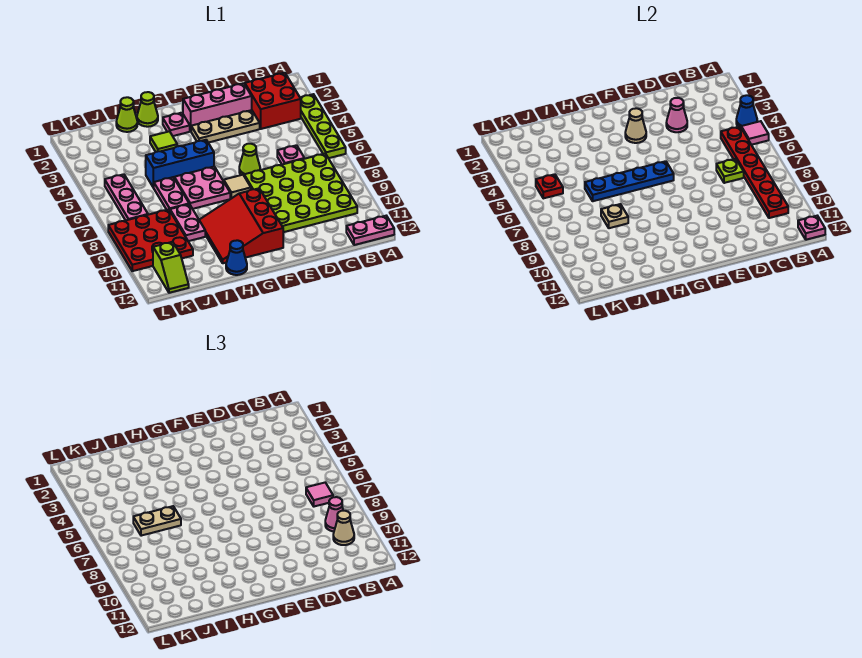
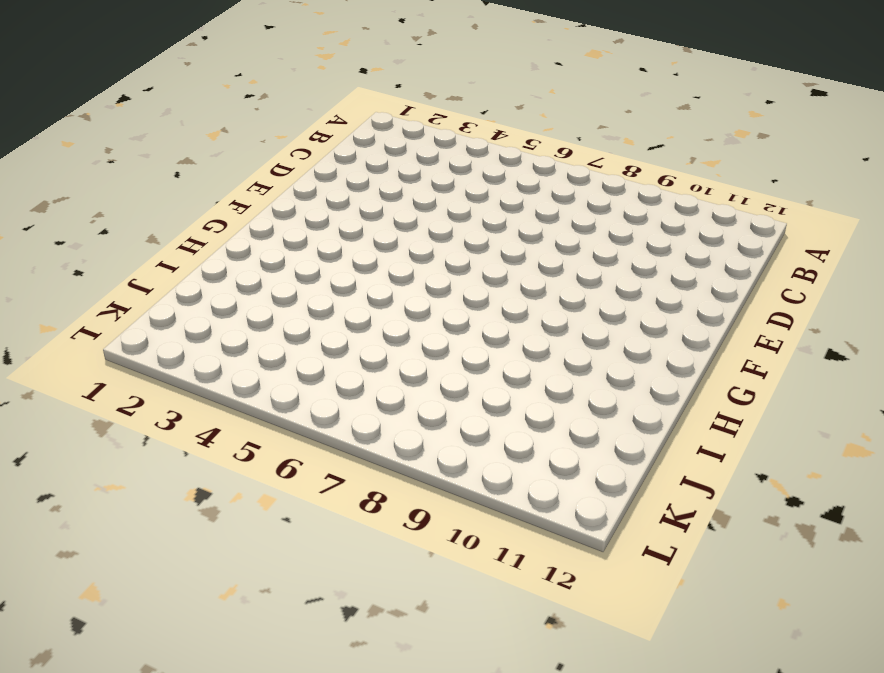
none -> lime plate A3:A6 level 1
none -> pink plate A12:B12 level 1
none -> red brick B2:C3 level 1
none -> lime plate B7:E10 level 1

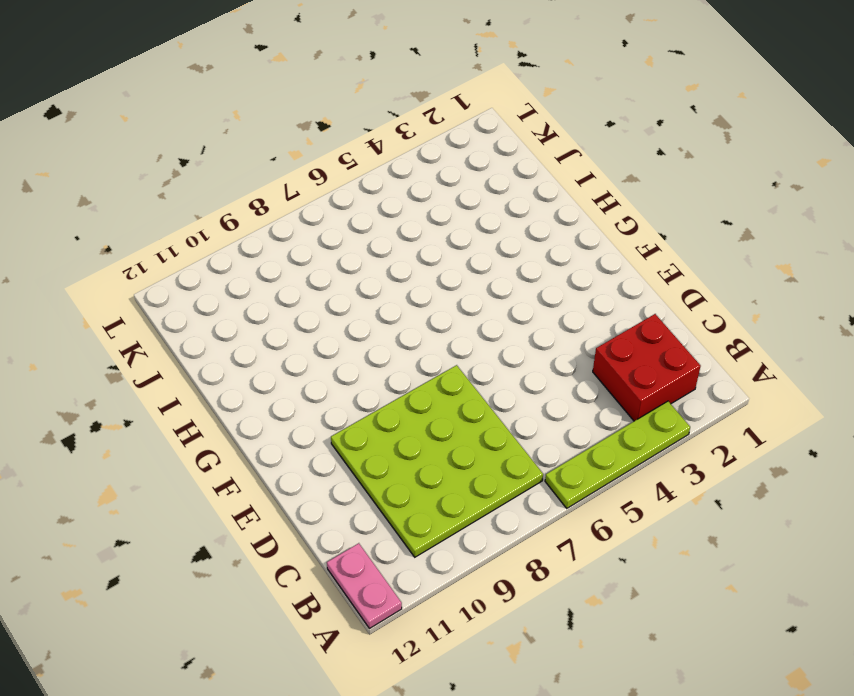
none -> pink plate C6 level 1
none -> pink brick D2:F2 level 1
none -> tan plate D3:F3 level 1
none -> lime cone E6 level 1

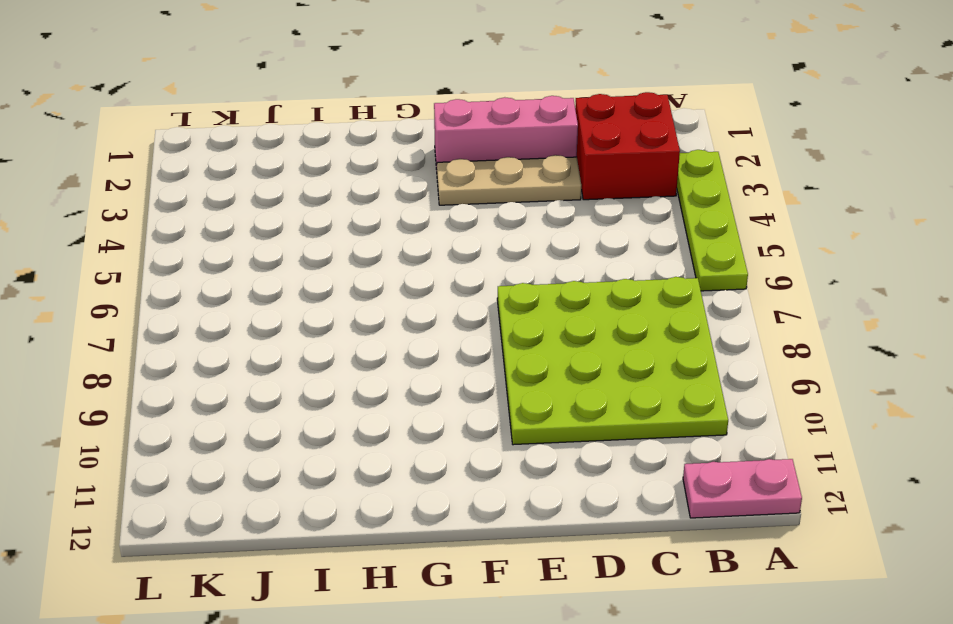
none -> pink plate C6 level 1
none -> lime cone E6 level 1
none -> tan tile F7 level 1
none -> red slope F9:H11 level 1 top F

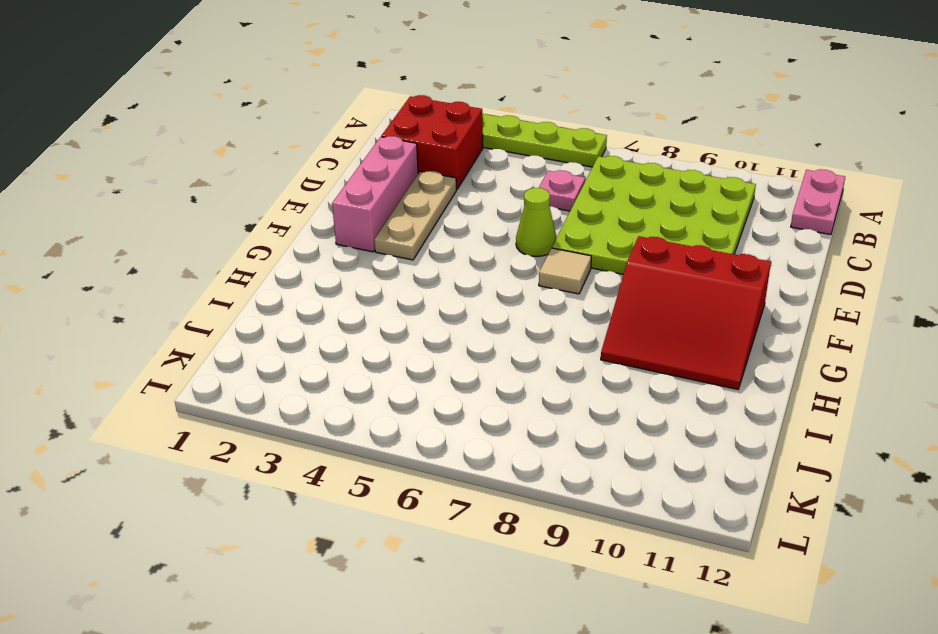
none -> pink plate G2 level 1
none -> blue brick G5:I5 level 1
none -> pink plate G6:H7 level 1
none -> lime cone H1 level 1

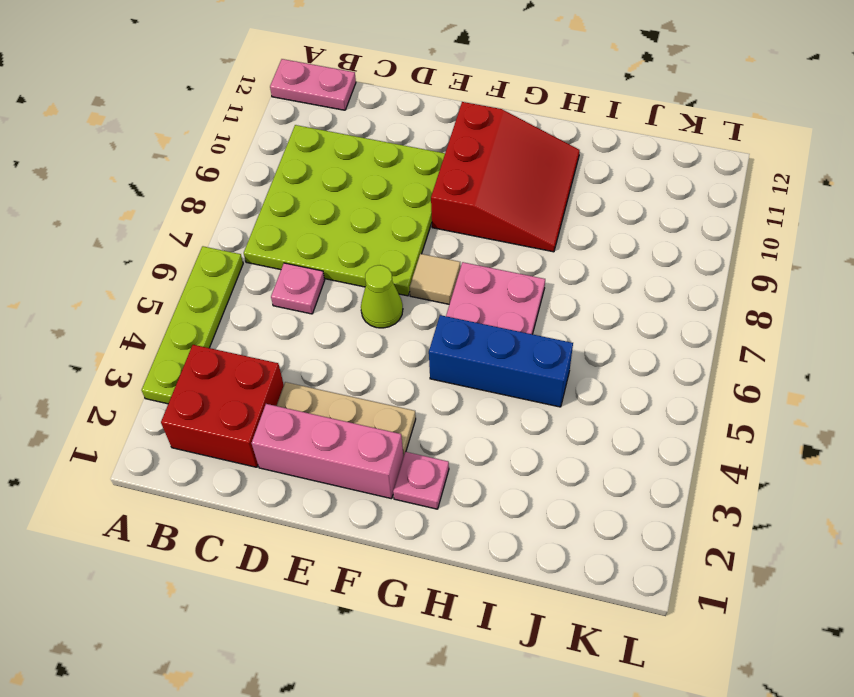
none -> lime cone H1 level 1
none -> lime tile H3 level 1
none -> blue cone H12 level 1
none -> lime cone I1 level 1

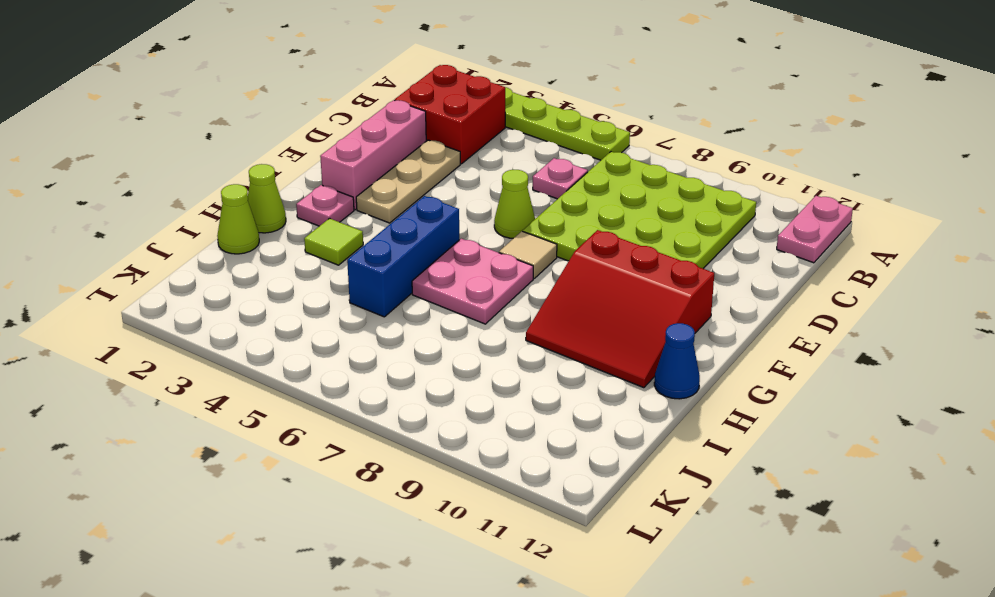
none -> pink plate I6:I7 level 1
none -> pink plate I8:I9 level 1
none -> red plate J8:L10 level 1
none -> pink plate K5:K7 level 1

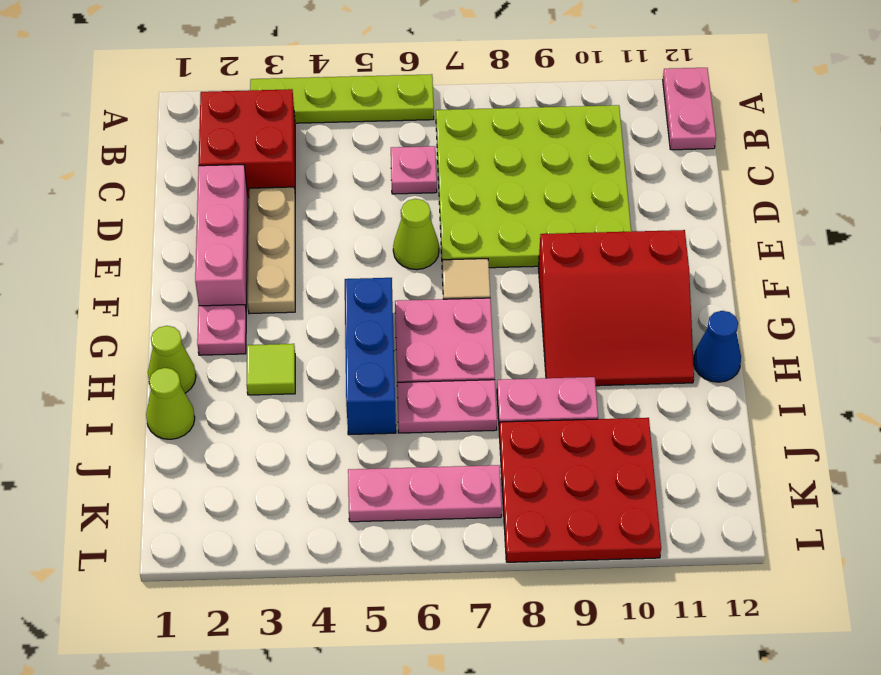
none -> lime slope K11:K12 level 1 top 11
none -> blue cone A4 level 2
none -> pink tile A5 level 2
none -> pink plate A12 level 2

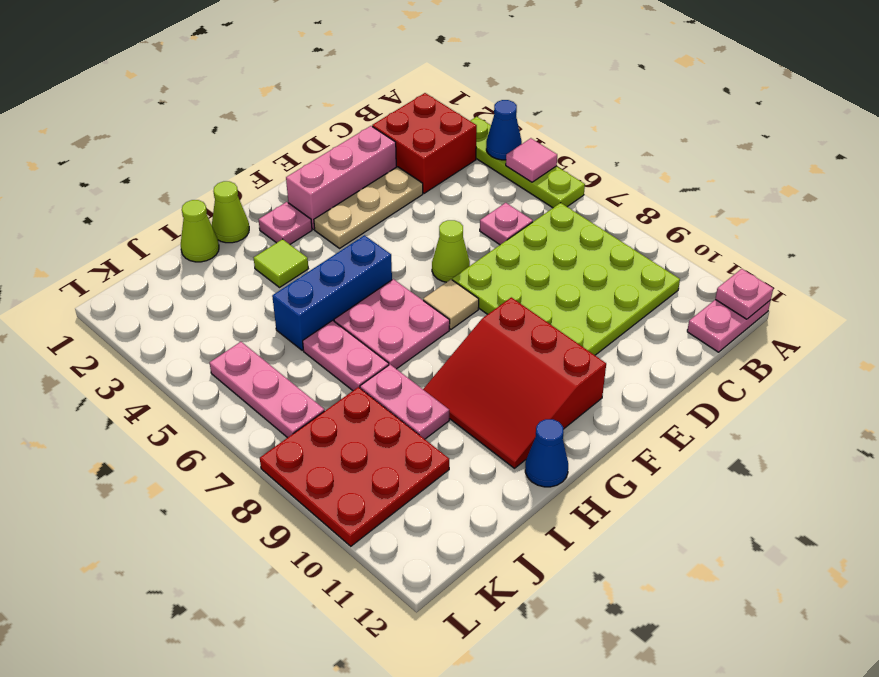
none -> lime slope K11:K12 level 1 top 11
none -> red plate B5:B10 level 2
none -> lime plate C7 level 2
none -> pink cone D3 level 2

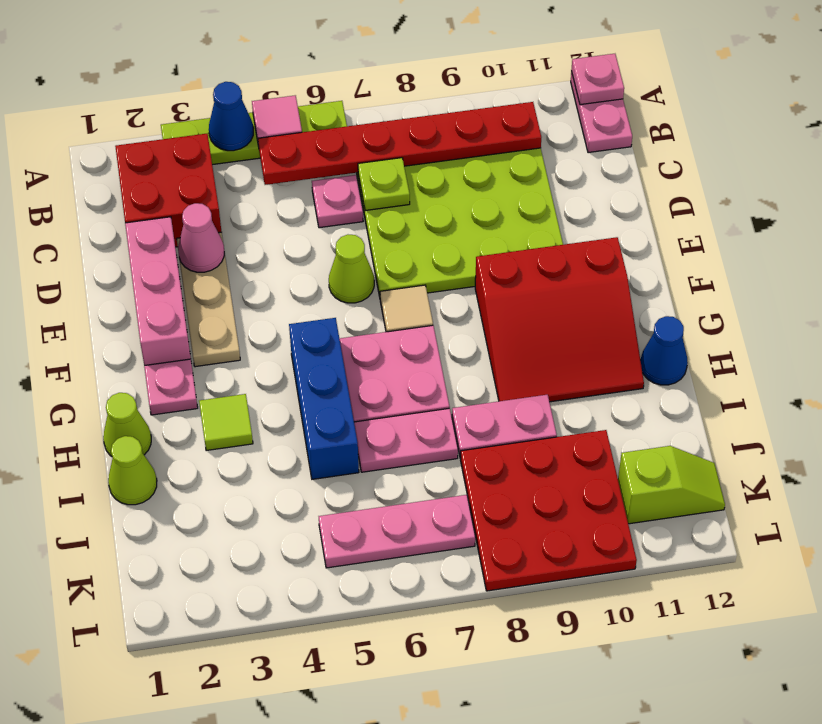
none -> tan cone F3 level 2
none -> blue plate F6:I6 level 2
none -> tan plate I8 level 2
none -> red plate K5 level 2

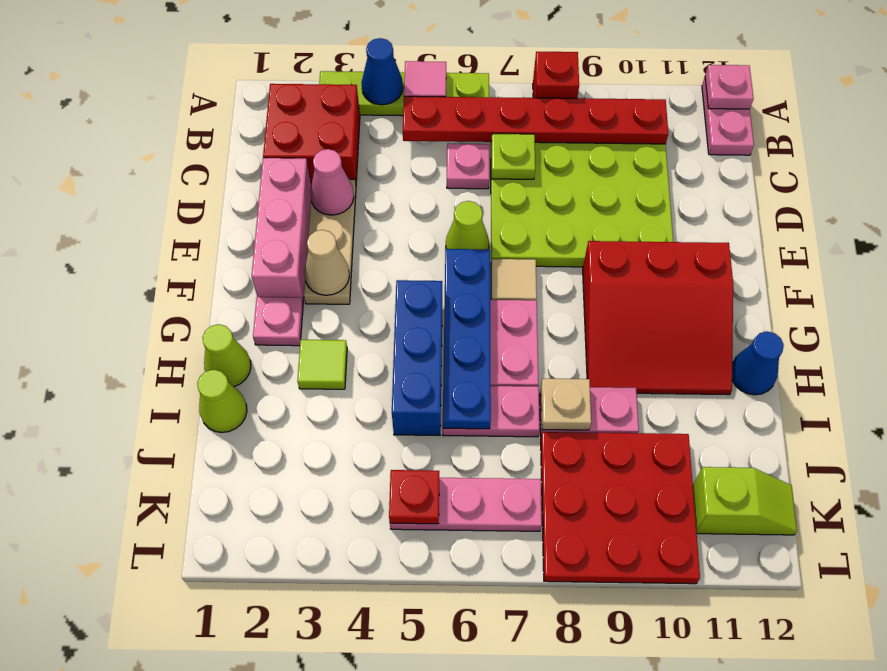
red brick A8 level 1 -> none
none -> pink tile B7 level 3
none -> pink cone B9 level 3
none -> tan cone B10 level 3
none -> tan plate I6:J6 level 3

